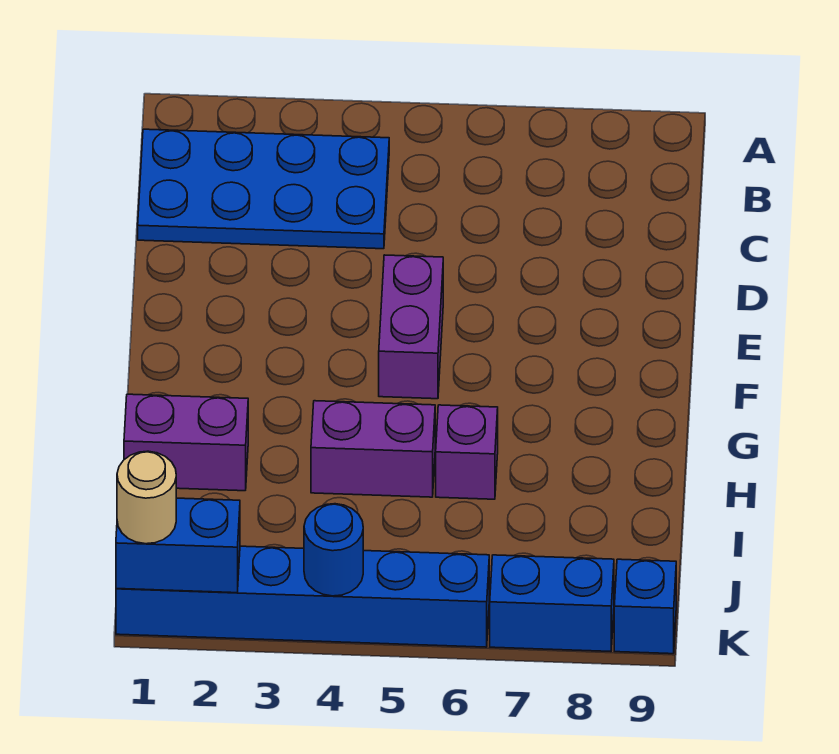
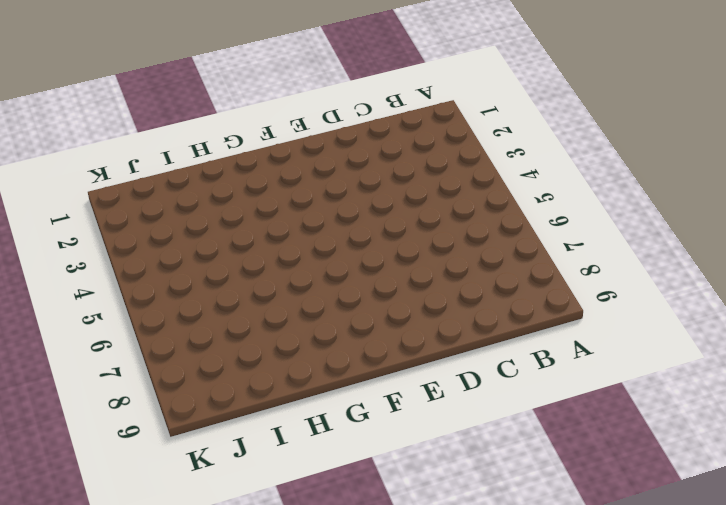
none -> blue plate B1:C4 level 1
none -> purple brick E5:F5 level 1

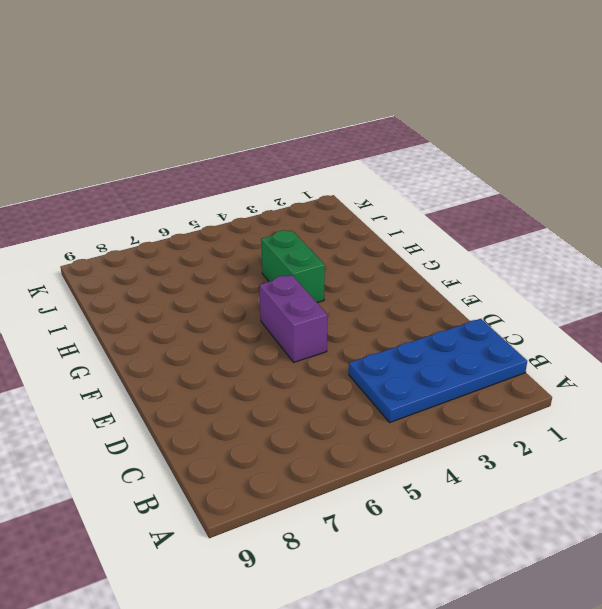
green brick G4:H4 level 1 -> purple brick H4:H5 level 1
none -> purple brick H1:H2 level 1
none -> purple brick H6 level 1

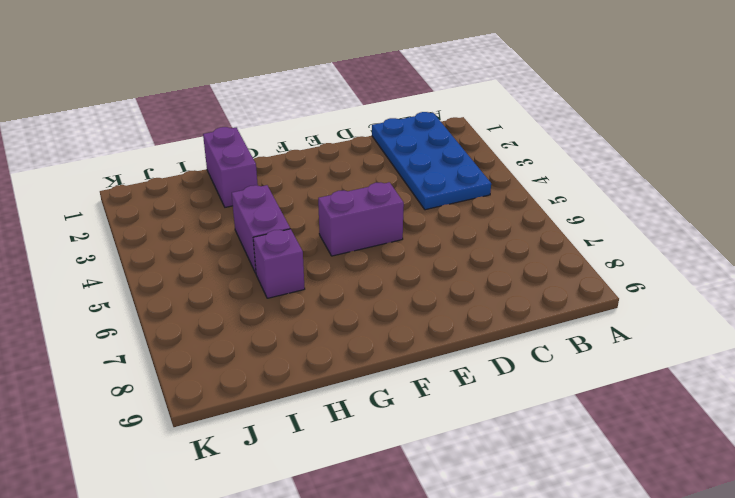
none -> blue brick K1:K6 level 1
none -> blue brick K7:K8 level 1

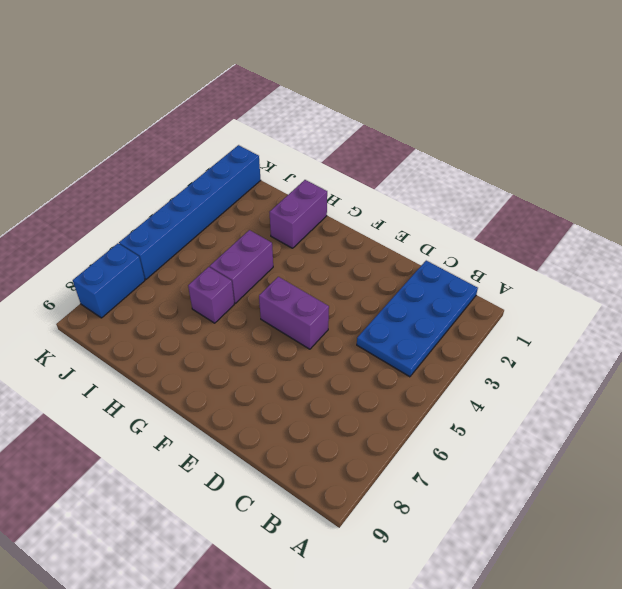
none -> blue brick K9 level 1
none -> blue brick K1:K2 level 2

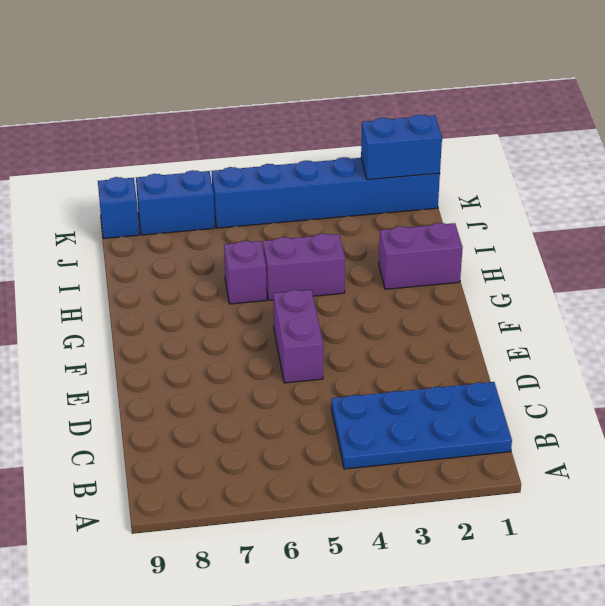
none -> blue round brick K4 level 2
none -> tan round brick K1 level 3

